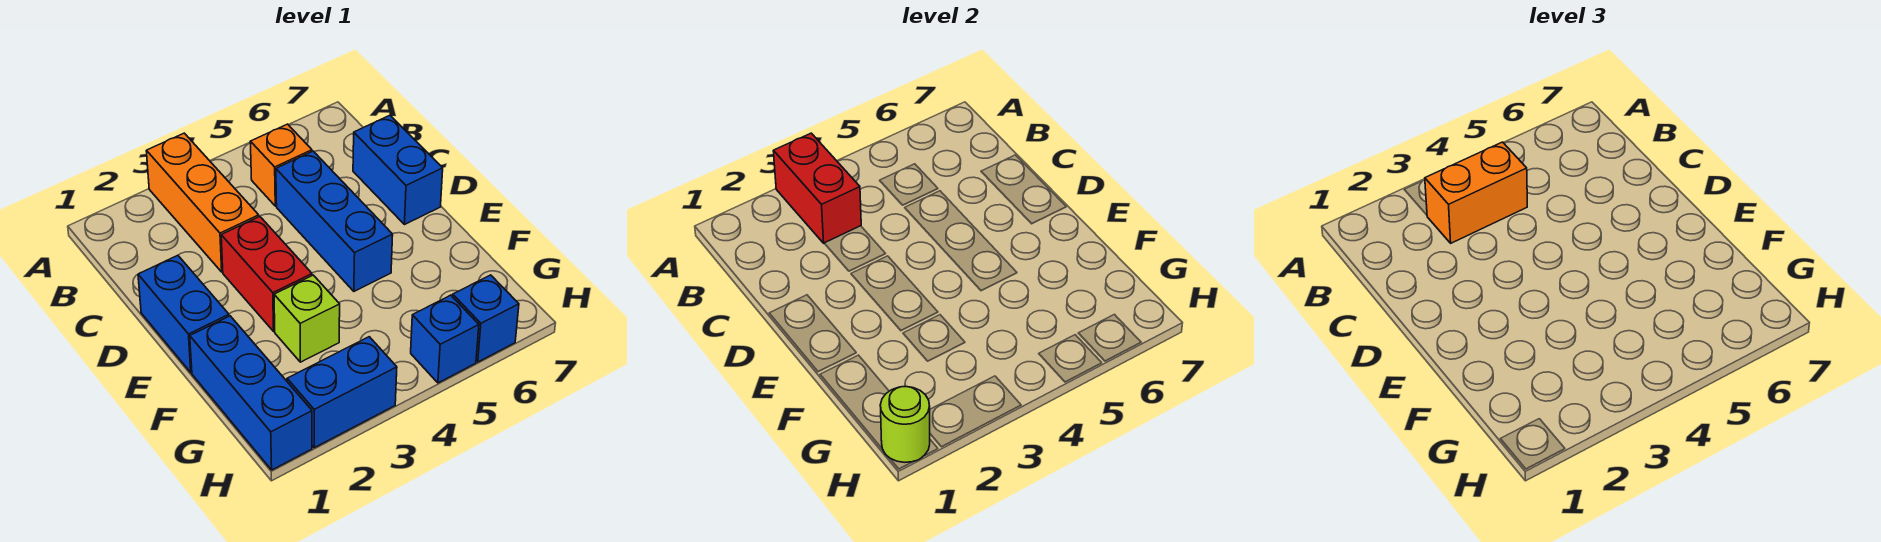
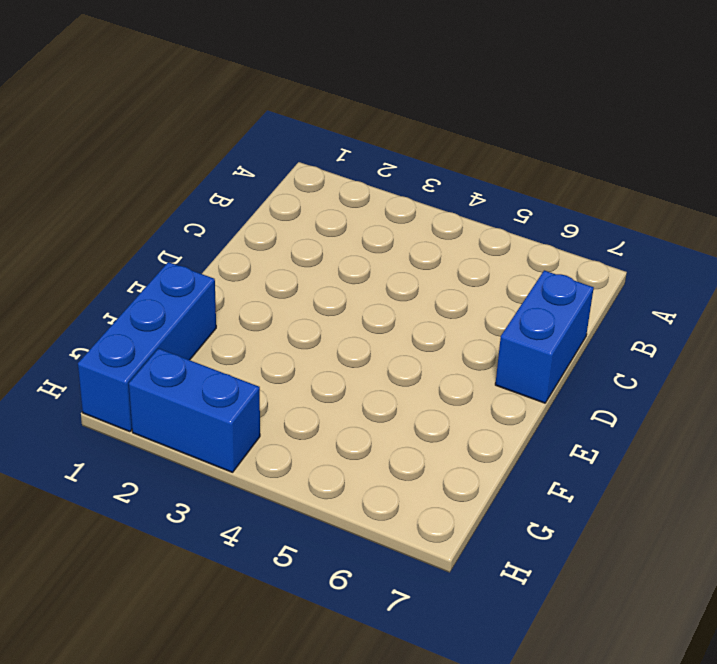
none -> orange brick A3:C3 level 1
none -> orange brick B5 level 1
none -> blue brick C5:E5 level 1

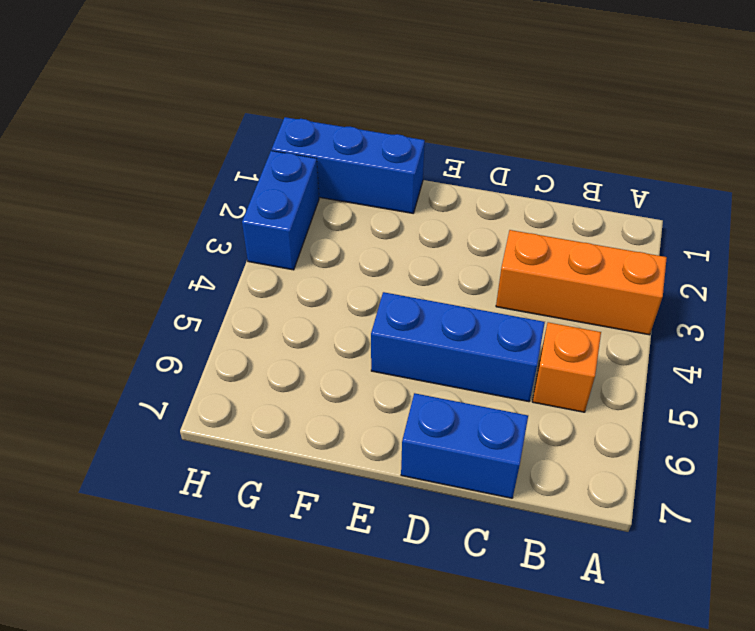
none -> blue brick D1:E1 level 1
none -> red brick D3:E3 level 1
none -> lime brick F3 level 1

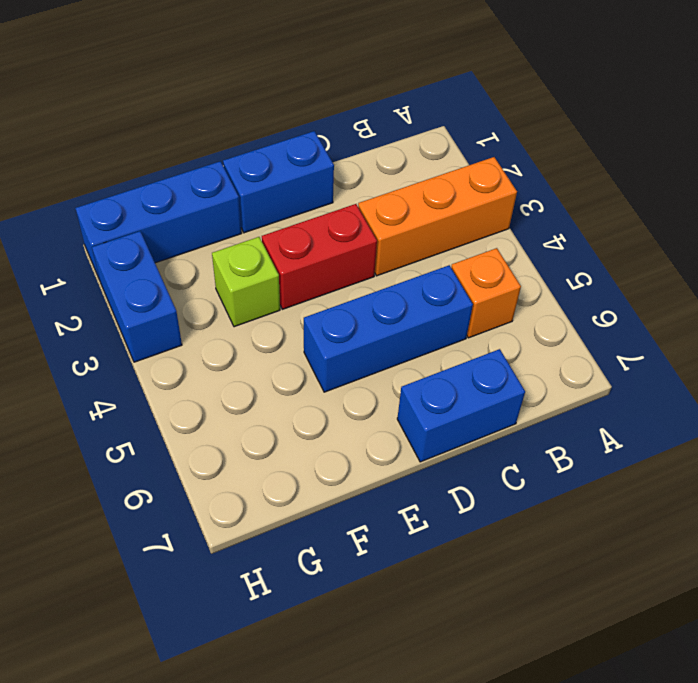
none -> blue brick H5 level 1
none -> blue brick H6 level 1
none -> red brick A3:B3 level 2

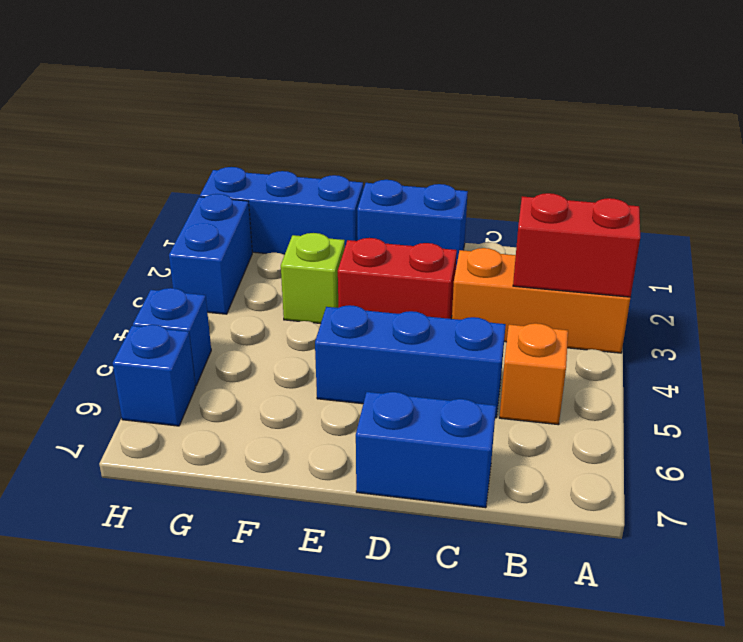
none -> lime round brick H1 level 2
none -> orange brick B3:B4 level 3

